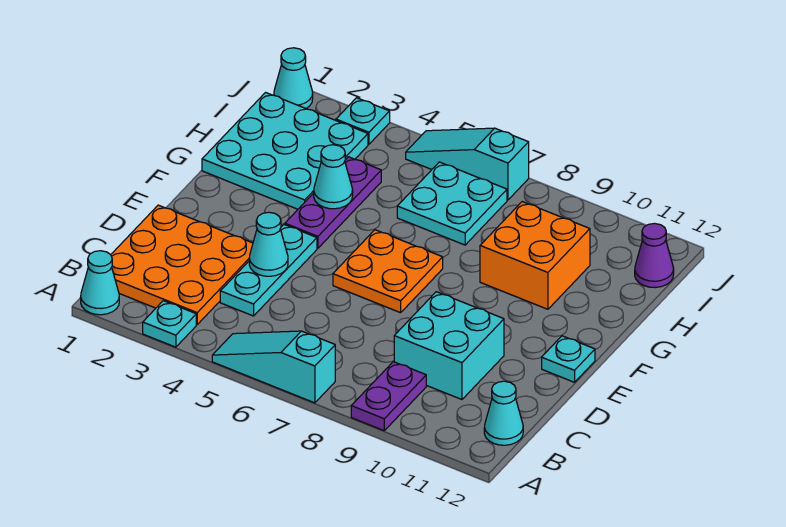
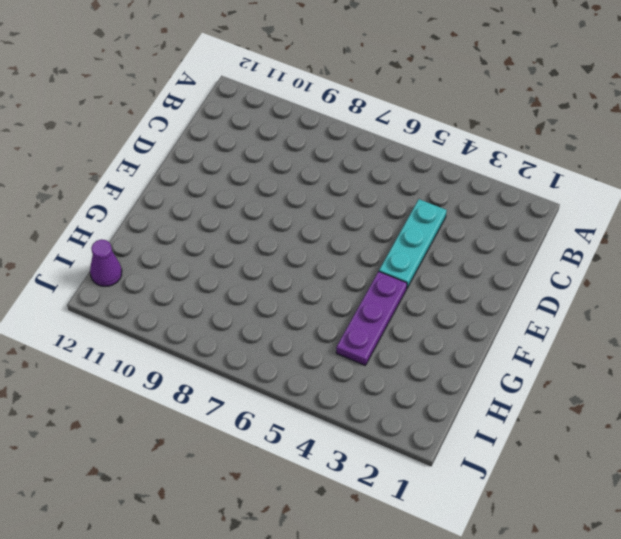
none -> cyan cone A1 level 1
none -> cyan plate A3 level 1
none -> cyan slope A5:A7 level 1 top 7

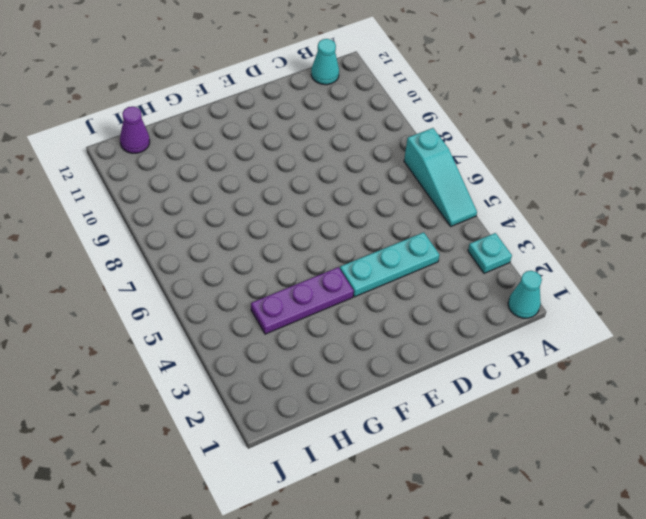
none -> purple plate A9:B9 level 1
none -> orange plate B1:D3 level 1
none -> cyan brick C9:D10 level 1

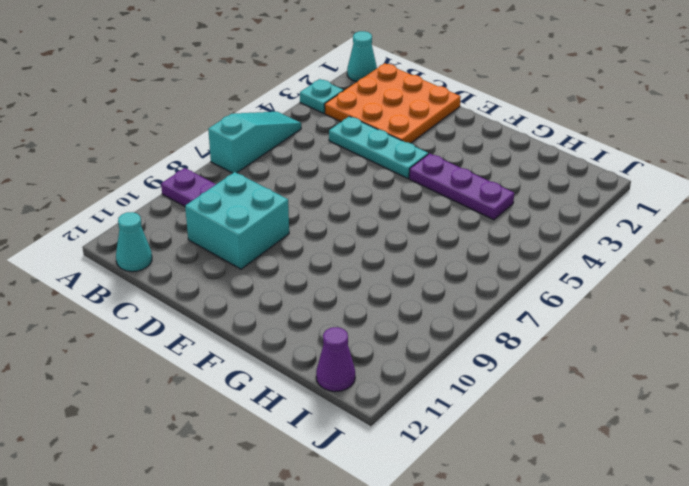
none -> orange plate E6:F7 level 1
none -> cyan plate E12 level 1
none -> cyan plate G1:I3 level 1

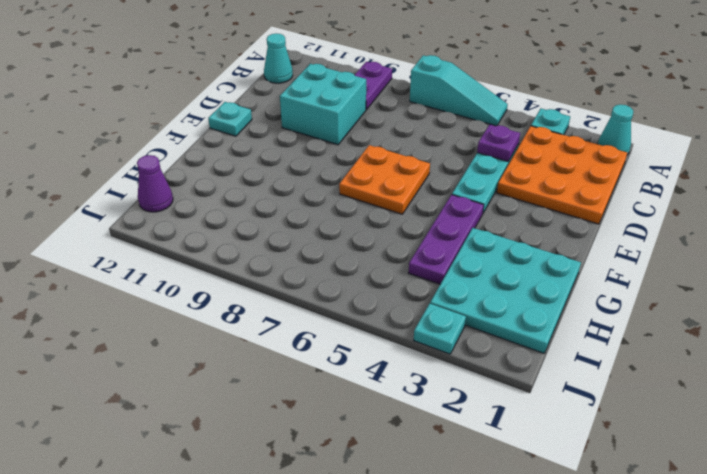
purple plate C4 level 2 -> none
none -> orange brick G9:H10 level 1
none -> cyan plate H6:I7 level 1
none -> cyan cone J1 level 1

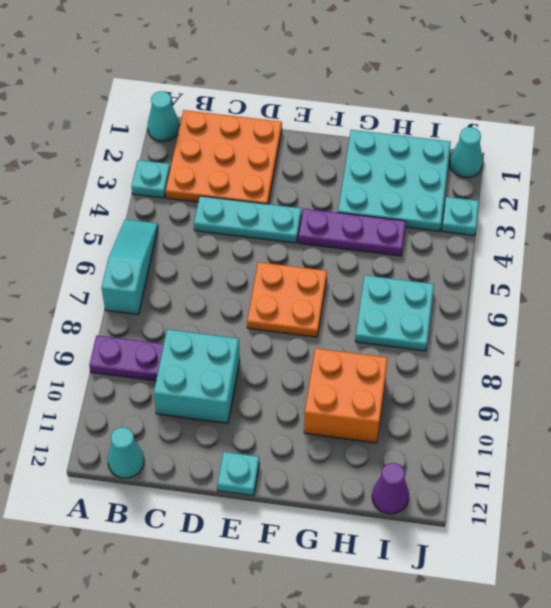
none -> cyan slope J5:J7 level 1 top 7
none -> cyan cone D4 level 2
none -> cyan cone G4 level 2

